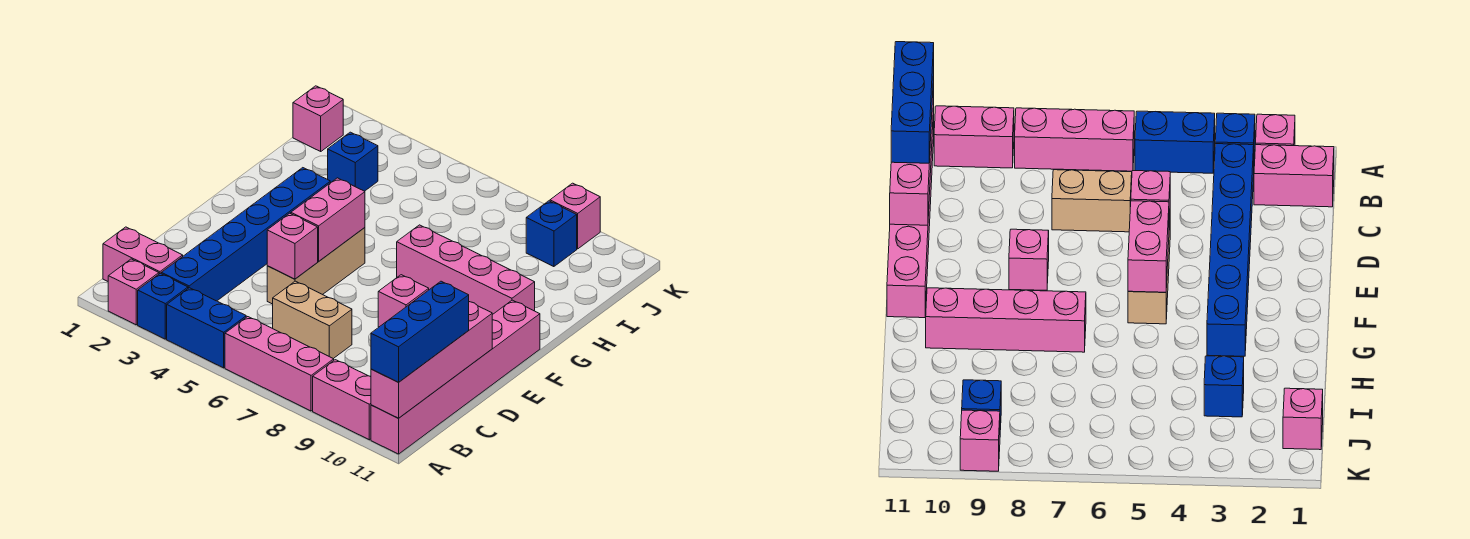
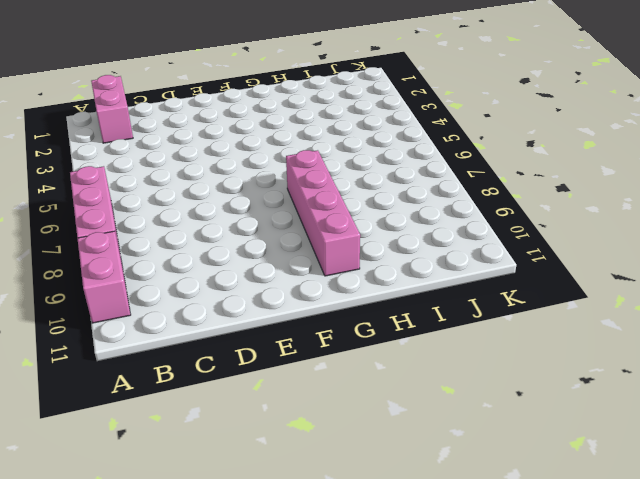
none -> pink brick A2 level 1
none -> blue brick A3 level 1
none -> blue brick A4:A5 level 1

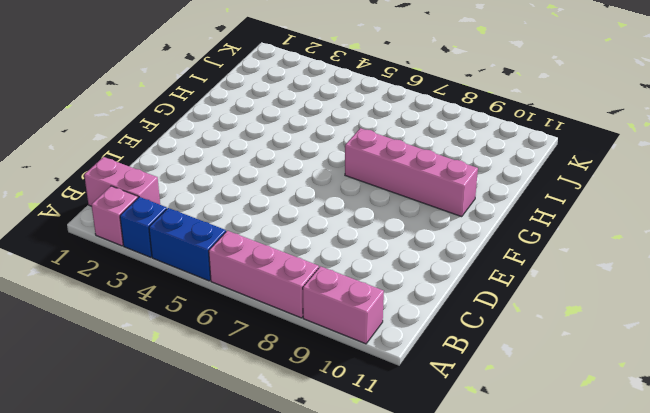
none -> pink brick A11:F11 level 1
none -> blue brick B3:G3 level 1
none -> tan brick C6:C7 level 1

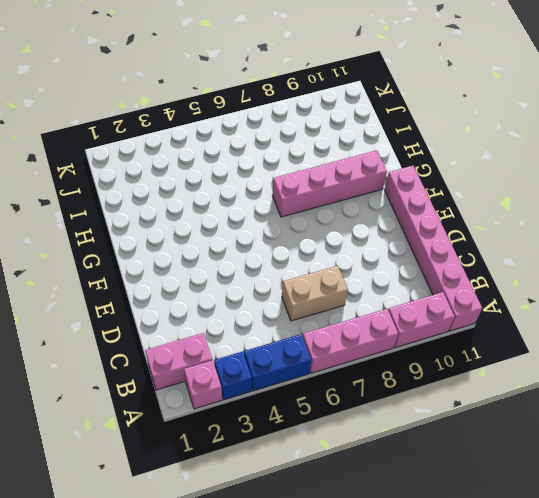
none -> blue brick B3:G3 level 1
none -> tan brick D5:F5 level 1
none -> pink brick E8 level 1

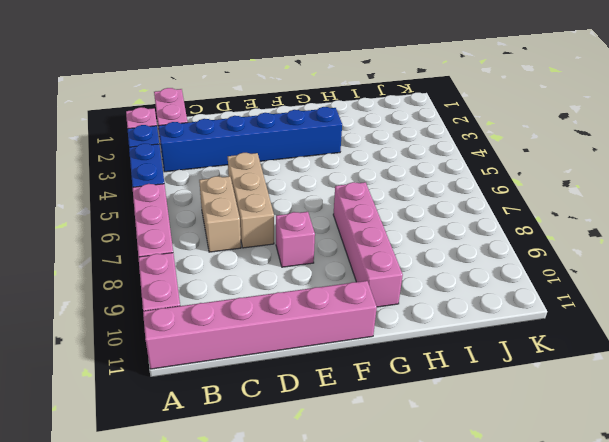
tan brick D5:D7 level 1 -> tan brick D5:F5 level 1
none -> blue brick I3 level 1
none -> pink brick J1 level 1
none -> blue brick J9 level 1

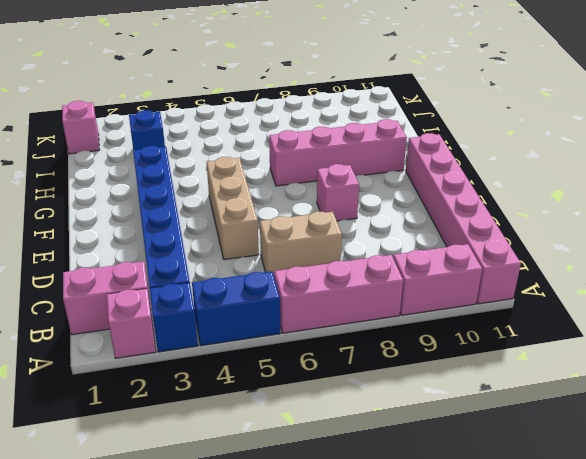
none -> blue brick J9 level 1
none -> pink brick K9 level 1
none -> pink brick A11:D11 level 2

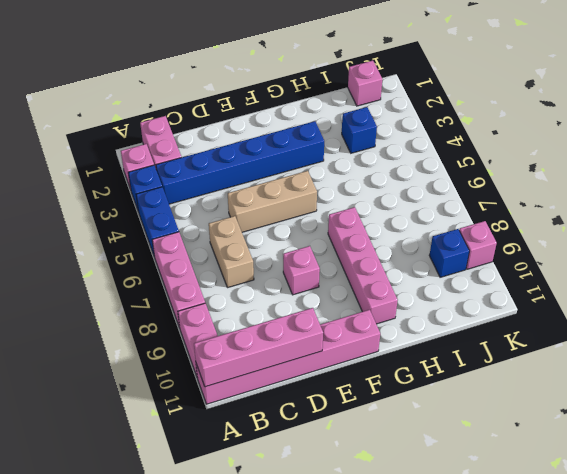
none -> pink brick D5 level 2
none -> pink brick E5:F5 level 2
none -> blue brick A11:C11 level 3

